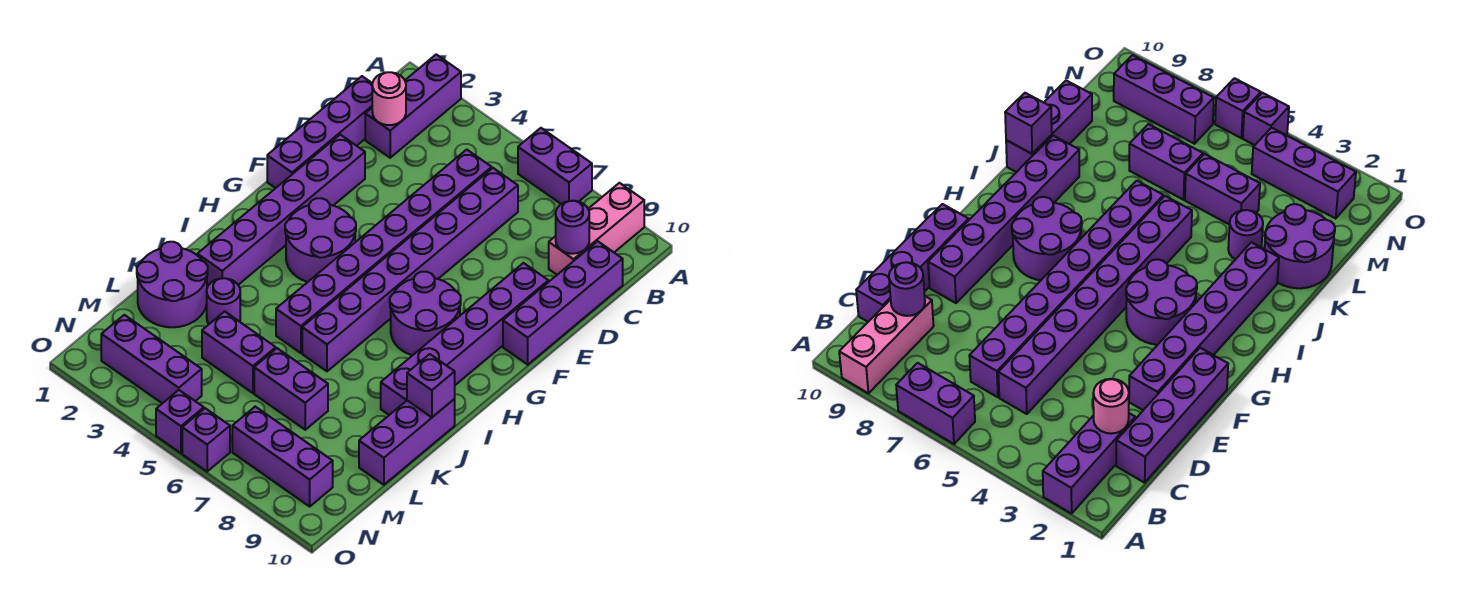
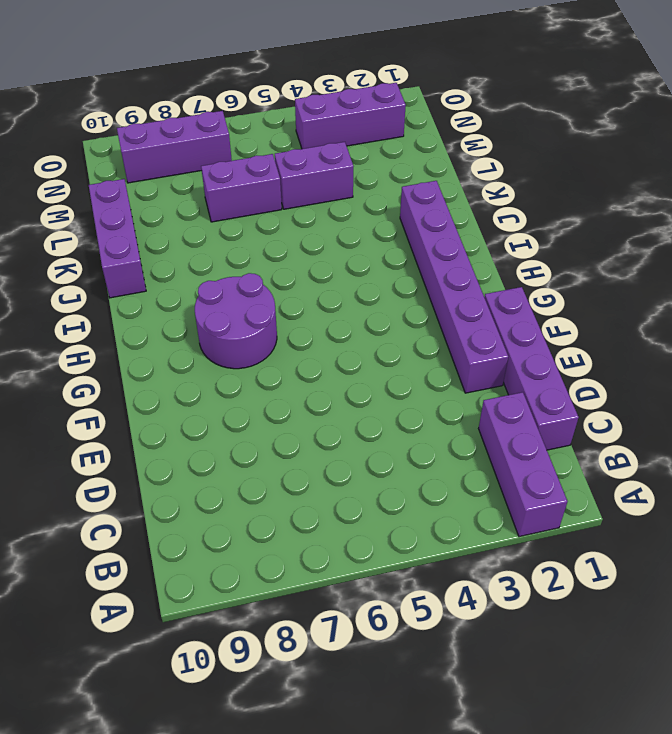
none -> purple brick A6:A7 level 1
none -> pink brick A9:C9 level 1
none -> purple brick C5:J5 level 1

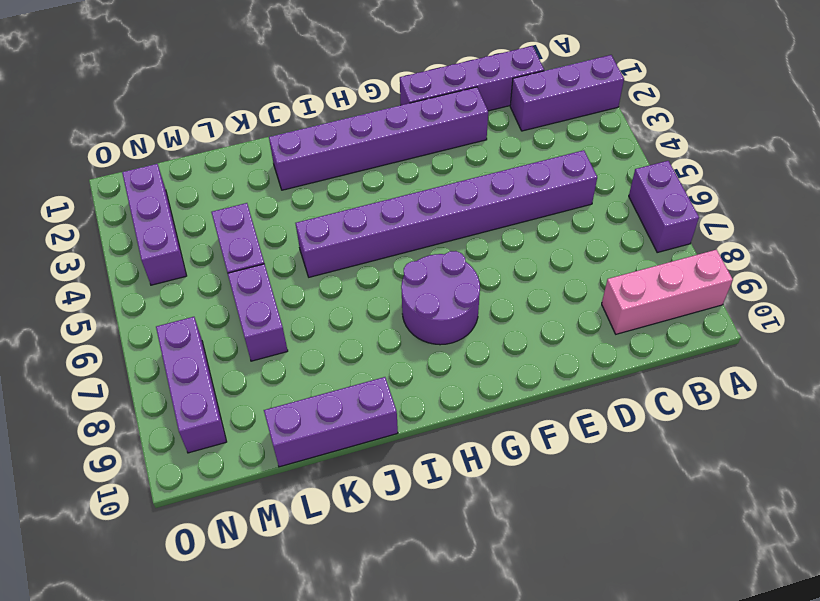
none -> purple brick C6:J6 level 1
none -> purple brick C10:F10 level 1
none -> purple brick E9:J9 level 1

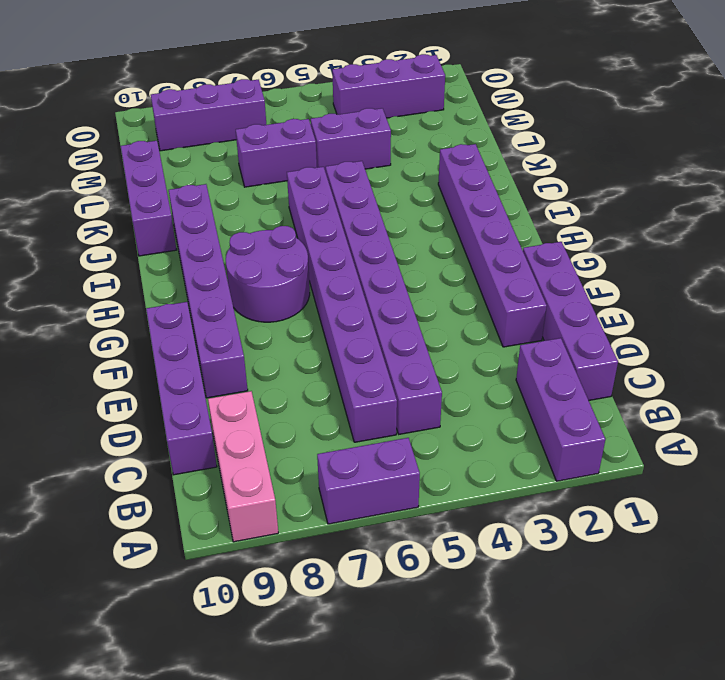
none -> purple round brick G3:H4 level 1
none -> purple round brick K1:L2 level 1
none -> purple round brick K3 level 1

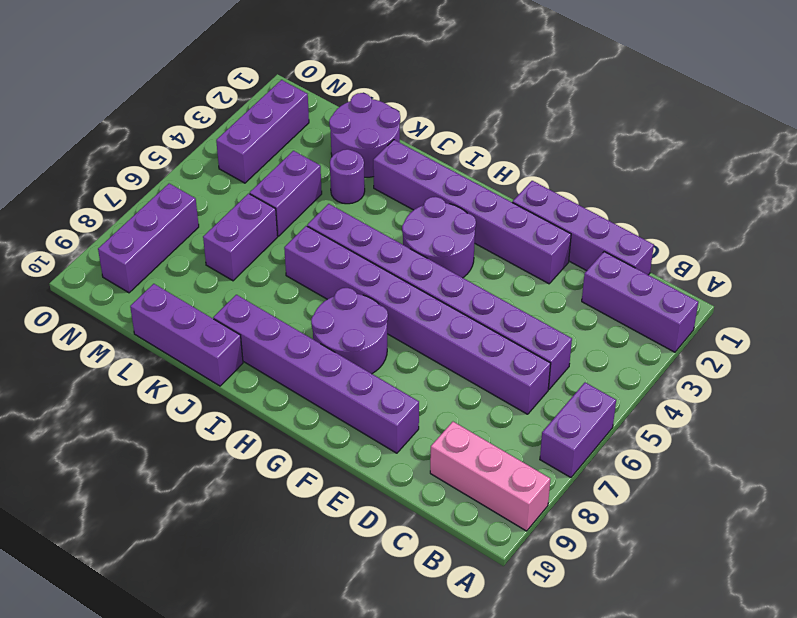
none -> purple brick C10:F10 level 1
none -> purple brick O5 level 1
none -> purple brick O6 level 1

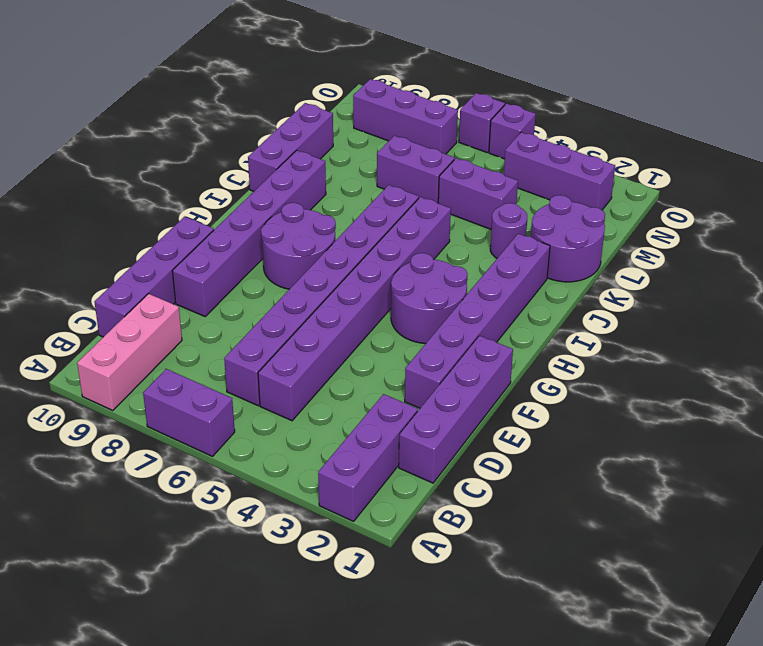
none -> pink round brick C2 level 2
none -> purple round brick C9 level 2
none -> purple brick J10 level 2

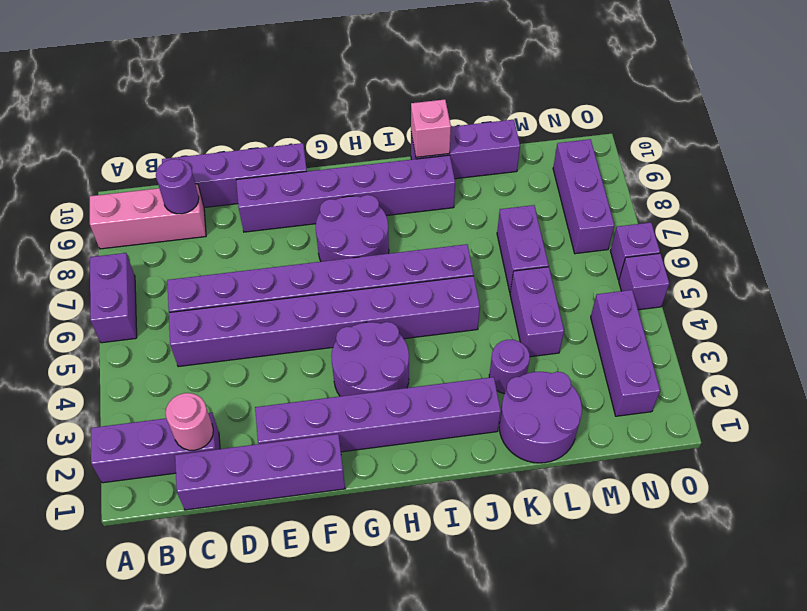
pink brick J10 level 2 -> purple brick J10 level 2

